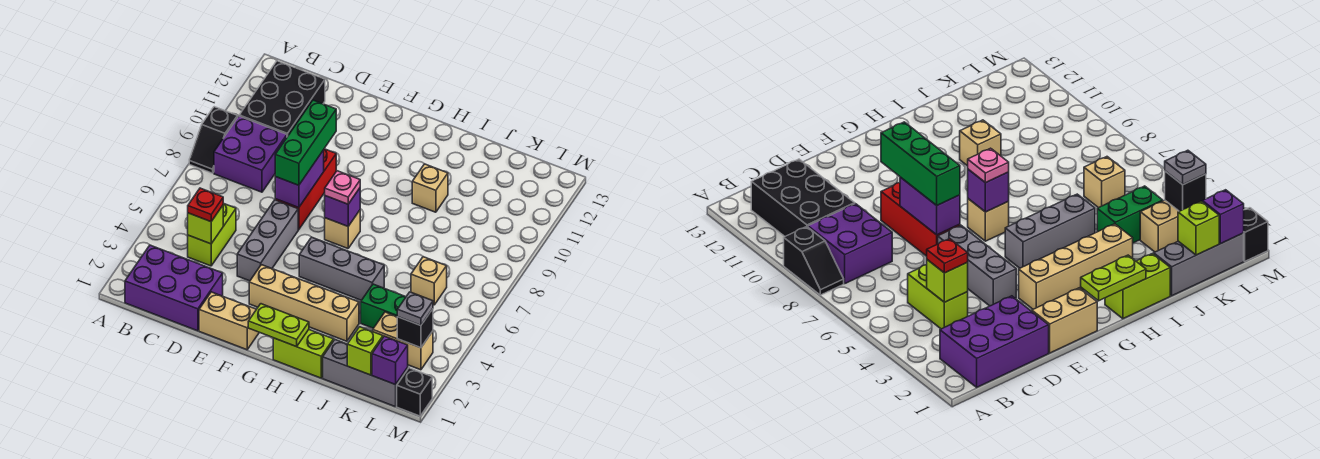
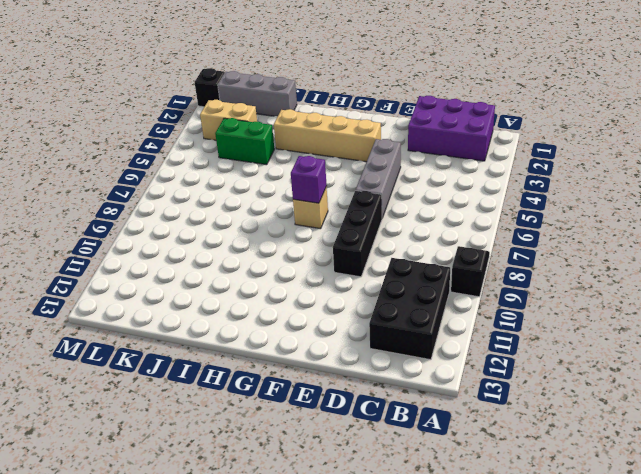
black brick E7:E9 level 1 -> red brick E7:E9 level 1
none -> purple brick B8:C9 level 1
none -> lime brick C4:C5 level 1
none -> tan brick E1:F1 level 1

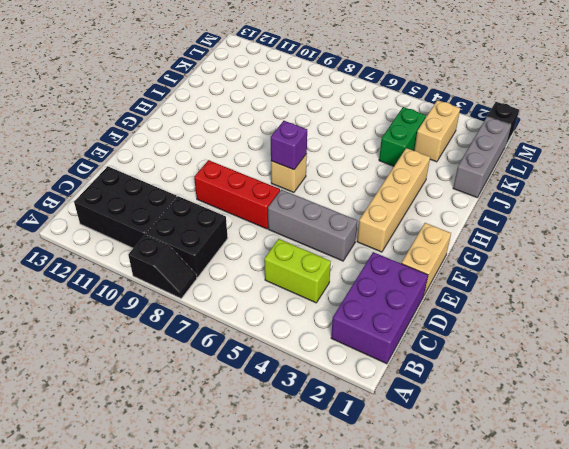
black brick B8:C9 level 1 -> purple brick B8:C9 level 1
none -> grey brick G5:I5 level 1
none -> lime brick H1:I1 level 1
none -> tan brick I10 level 1

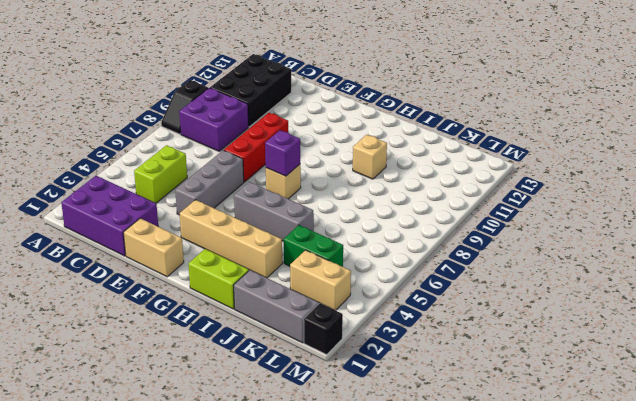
none -> tan brick K6 level 1
none -> lime brick C4 level 2
none -> purple brick E7:E8 level 2

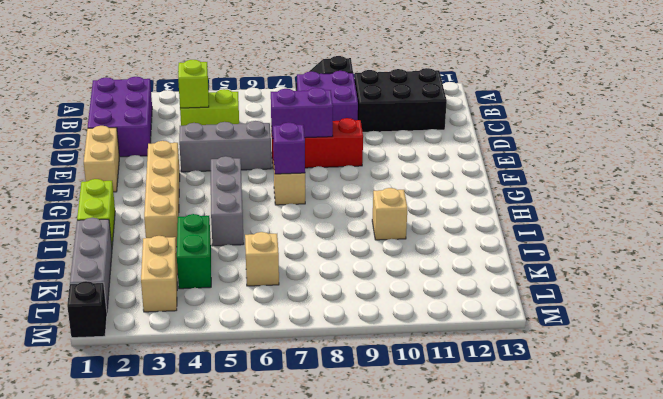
none -> lime plate G1:H1 level 2
none -> lime brick K1 level 2
none -> purple brick L1 level 2

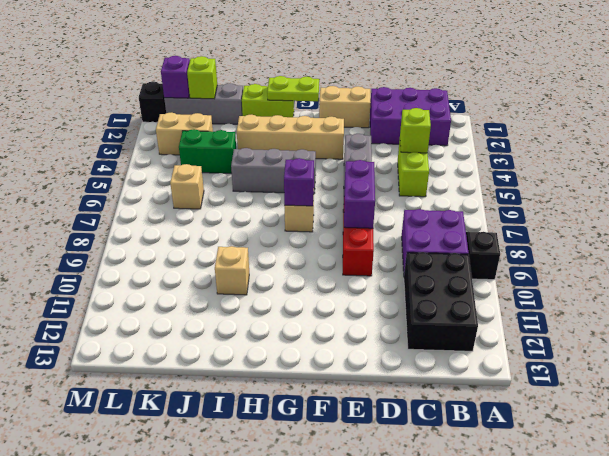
none -> black brick L3 level 2
none -> red plate C4 level 3
none -> green brick E7:E9 level 3

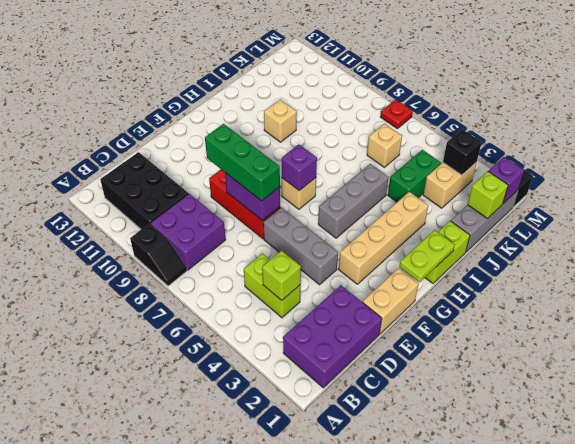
red plate M7 level 1 -> red plate C4 level 3
none -> pink plate G7 level 3
none -> grey plate L3 level 3

